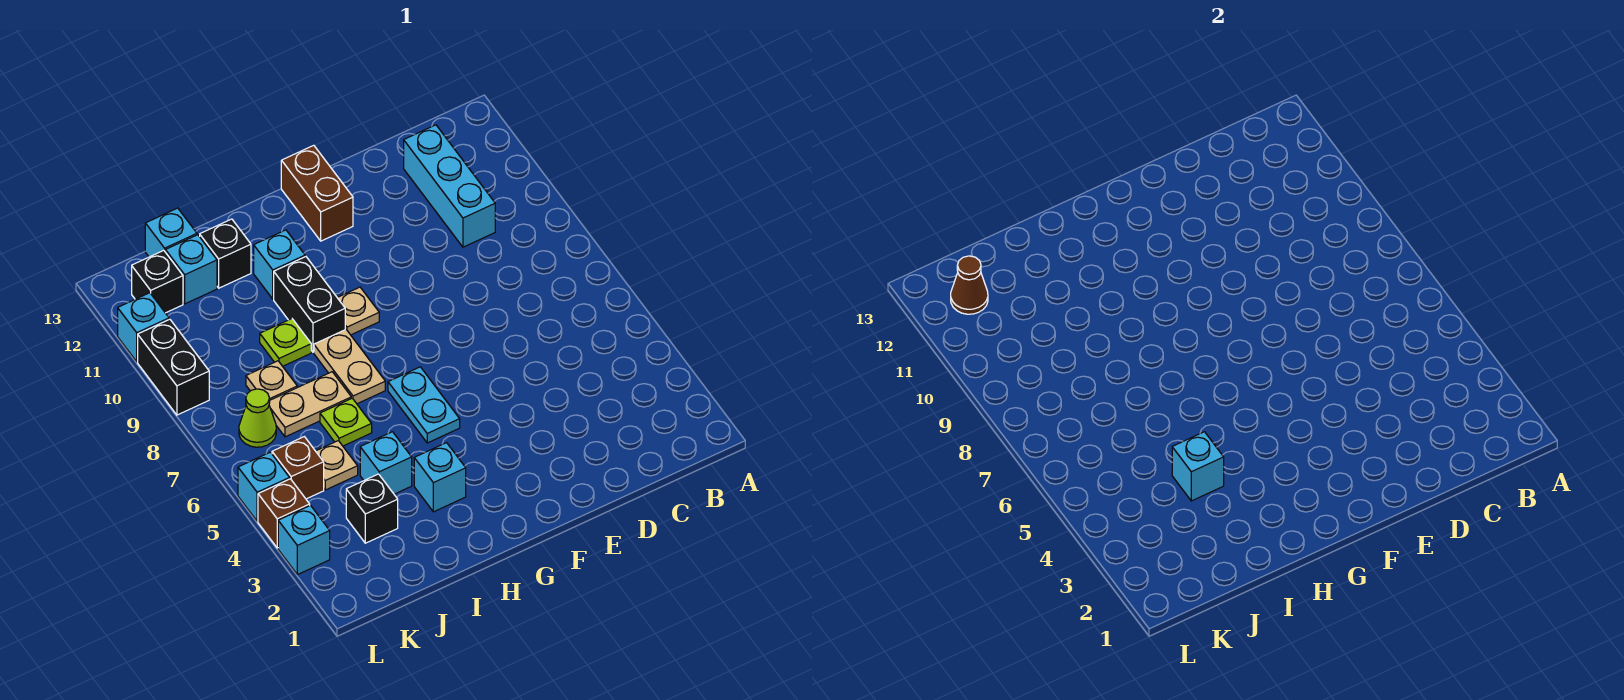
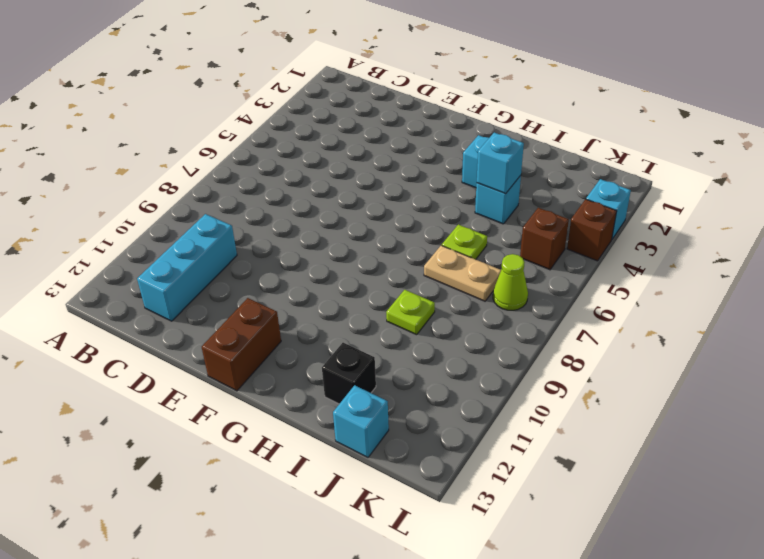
none -> cyan plate G5:G6 level 1
none -> tan plate G9 level 1
none -> tan plate H7:H8 level 1

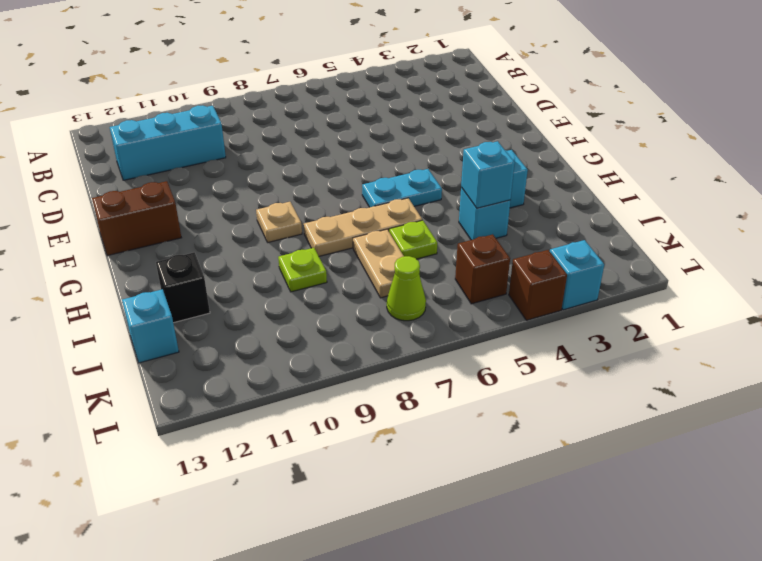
tan plate H6:H8 level 1 -> tan plate H7:H8 level 1
none -> black brick H9:H10 level 1
none -> cyan brick H11 level 1
none -> black brick J3 level 1

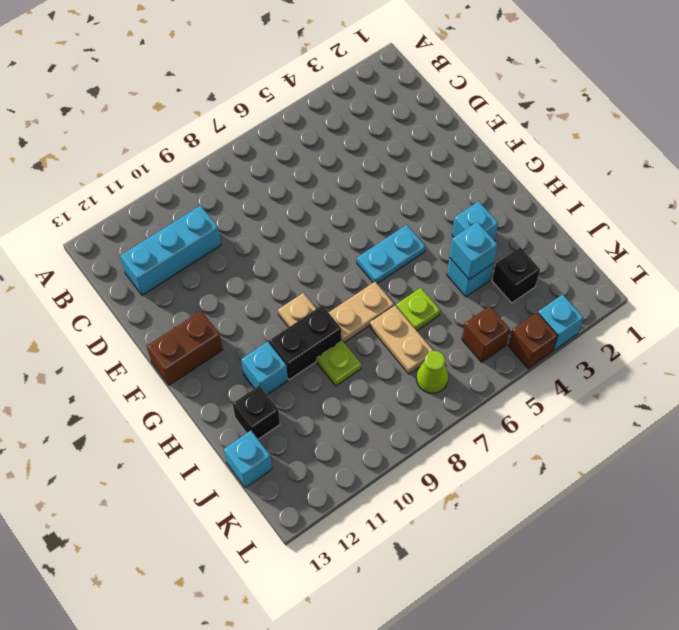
none -> tan plate J5 level 1
none -> tan plate J8 level 1
none -> cyan brick J12 level 1

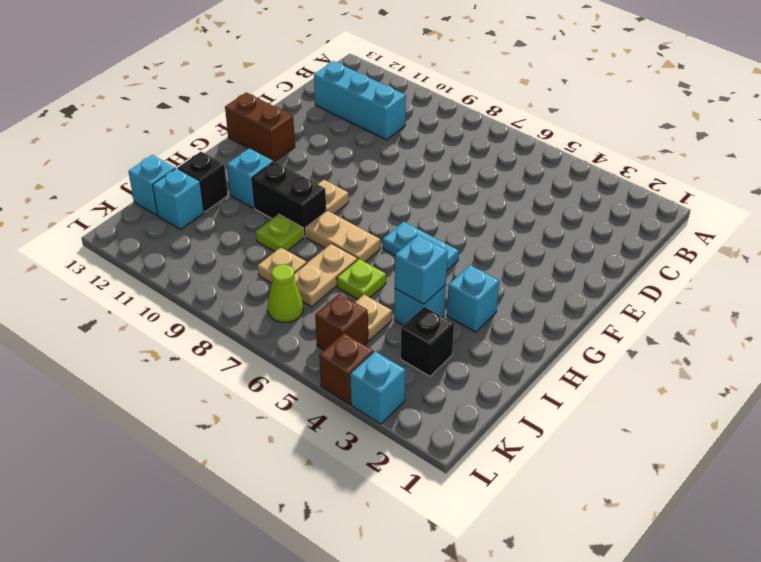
none -> black brick K12 level 1
none -> cyan brick L5 level 1
none -> black brick L9:L10 level 1

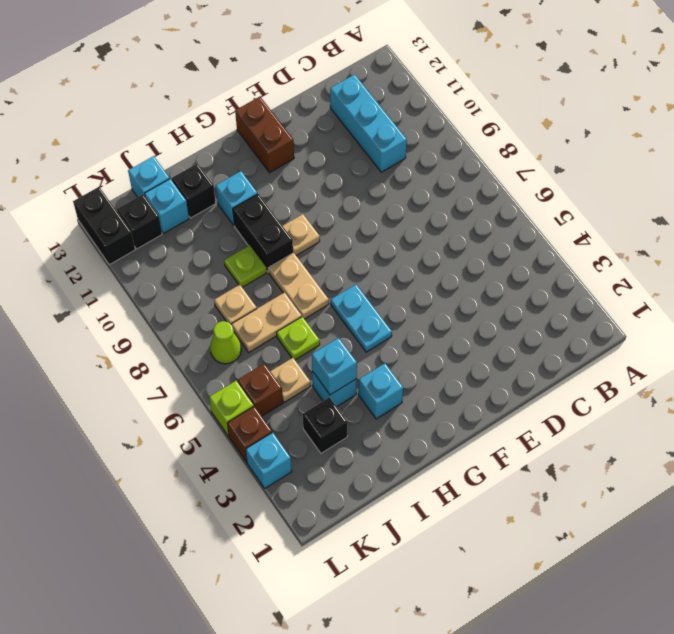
lime brick L5 level 1 -> cyan brick L5 level 1
black brick L12:L13 level 1 -> black brick L9:L10 level 1
none -> cyan brick L11 level 1
none -> brown cone K12 level 2

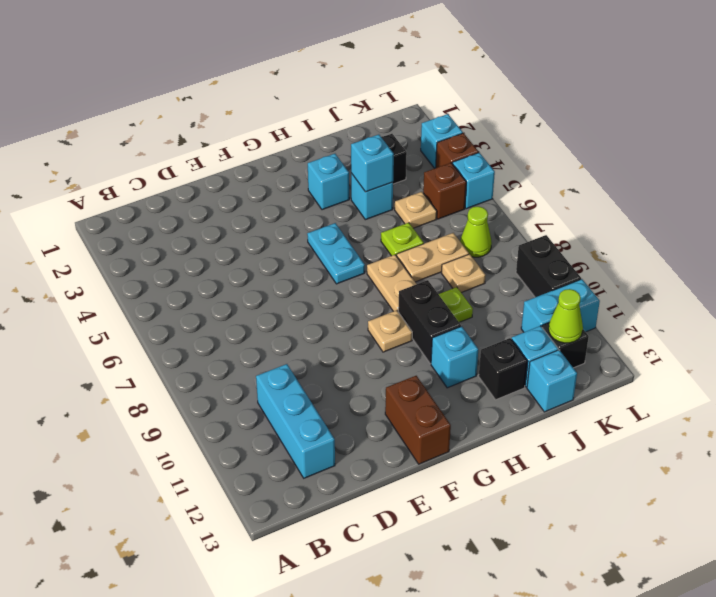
cyan brick K11:L11 level 1 -> cyan brick L11 level 1
lime cone K12 level 2 -> brown cone K12 level 2

